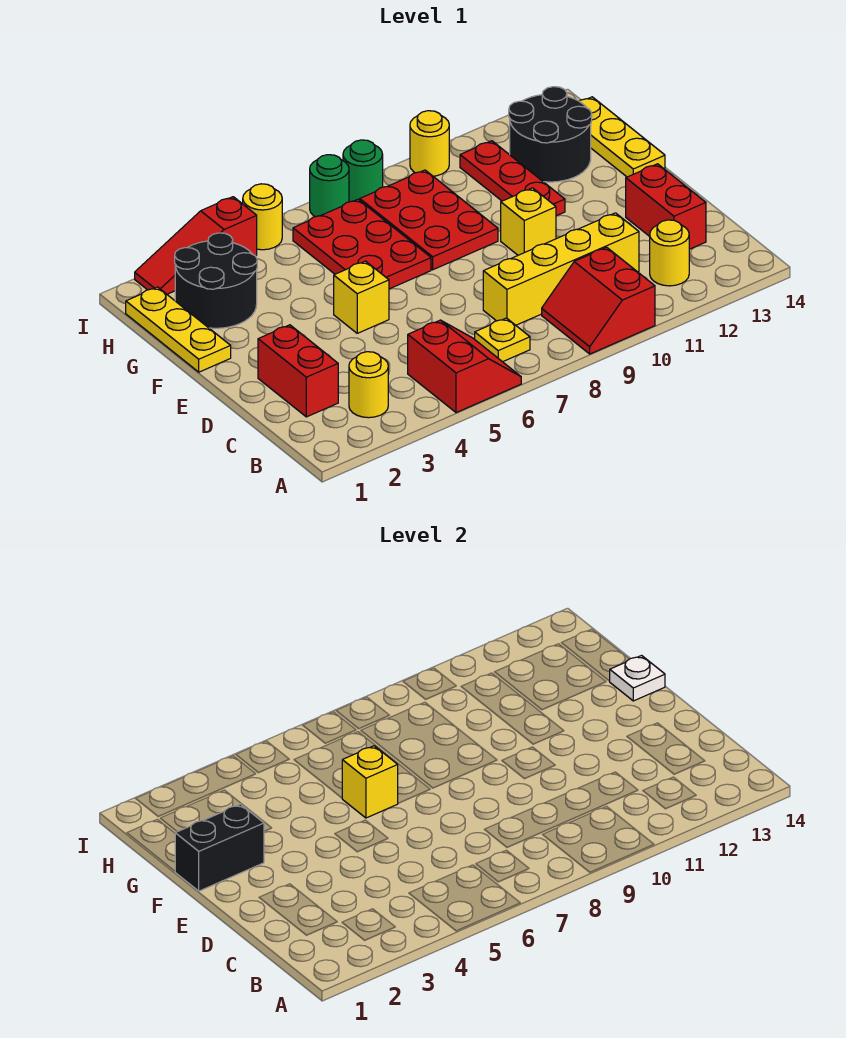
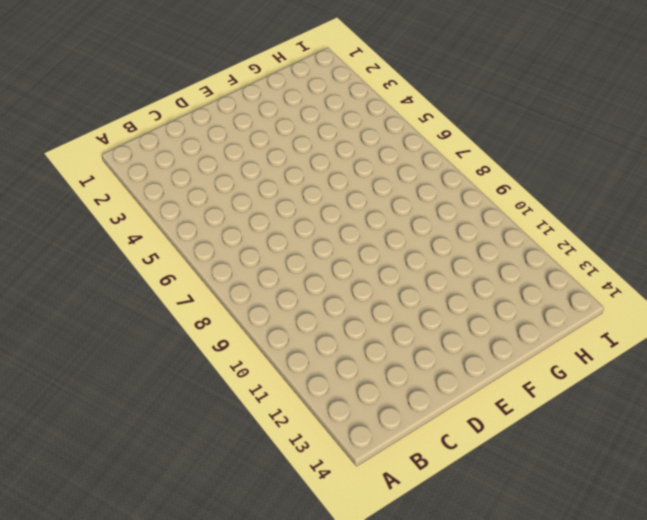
none -> red slope A5:B6 level 1 top 5
none -> red slope A9:B10 level 1 top 10
none -> yellow round brick B3 level 1

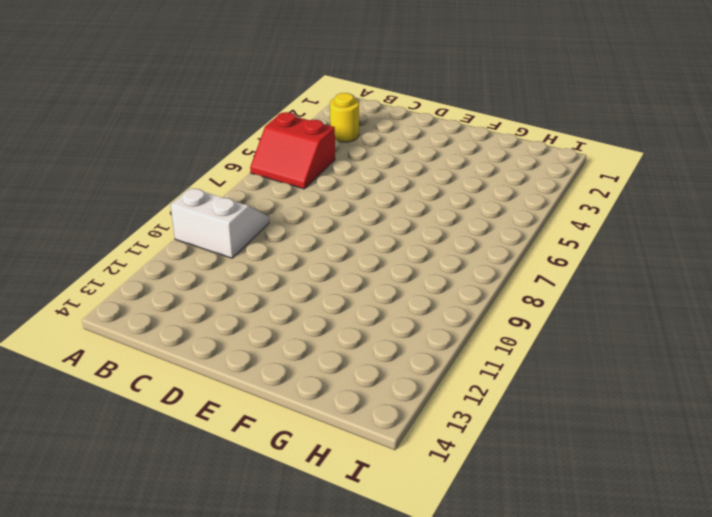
white slope A9:B10 level 1 top 10 -> red slope A9:B10 level 1 top 10
none -> yellow plate B7 level 1
none -> yellow round brick B12 level 1
none -> red brick C2:D2 level 1

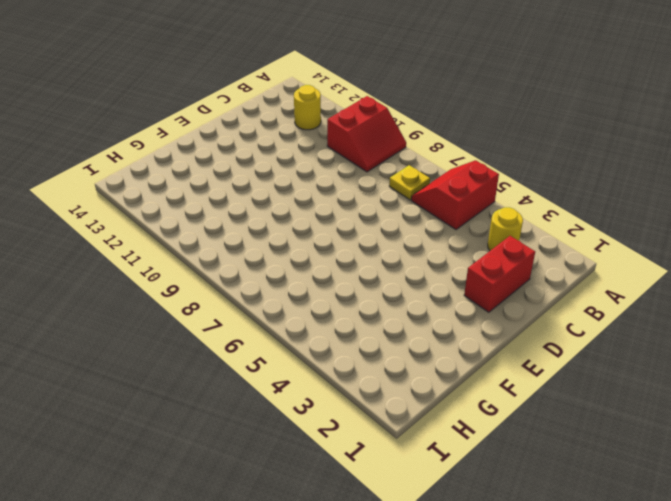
none -> yellow brick C8:C11 level 1
none -> red brick C13:D13 level 1
none -> yellow brick E5 level 1

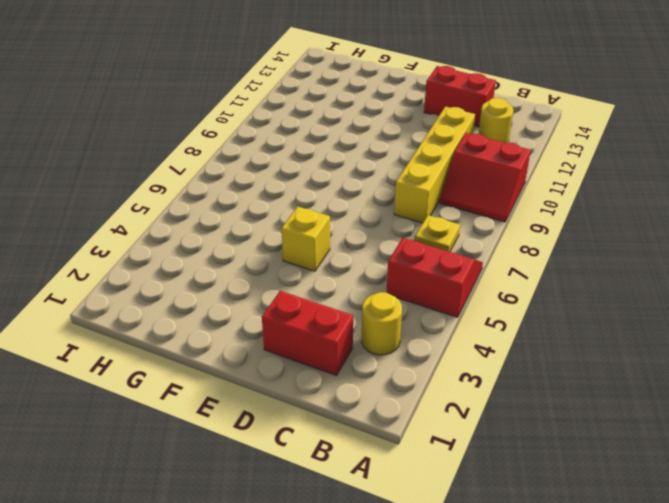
none -> yellow brick E10 level 1
none -> yellow plate F1:H1 level 1
none -> red plate F6:H7 level 1

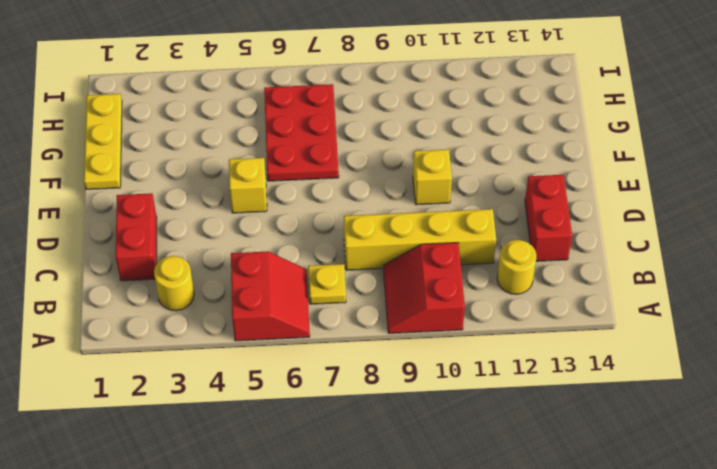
none -> red plate F8:H9 level 1
none -> red plate F11:H11 level 1
none -> yellow plate F14:H14 level 1

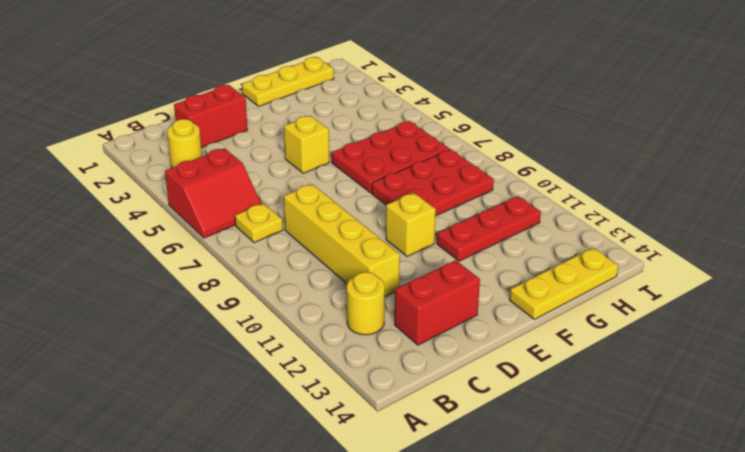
none -> red slope A9:B10 level 1 top 10
none -> black round brick G2:H3 level 1
none -> black round brick G12:H13 level 1

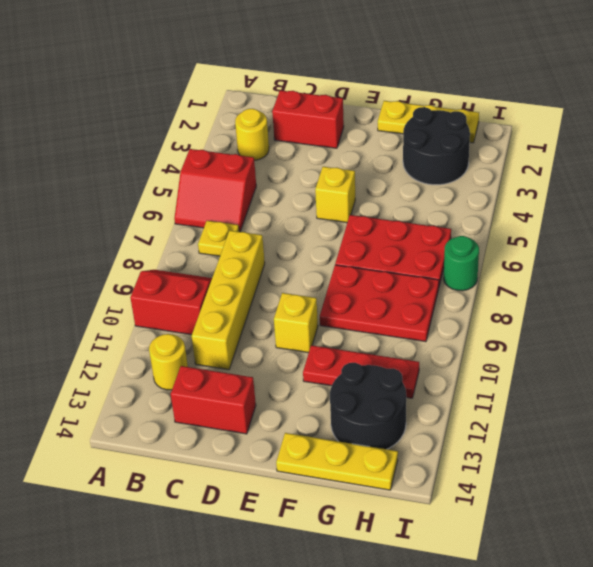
none -> red slope I2:I4 level 1 top 4
none -> yellow round brick I5 level 1
none -> green round brick I8 level 1

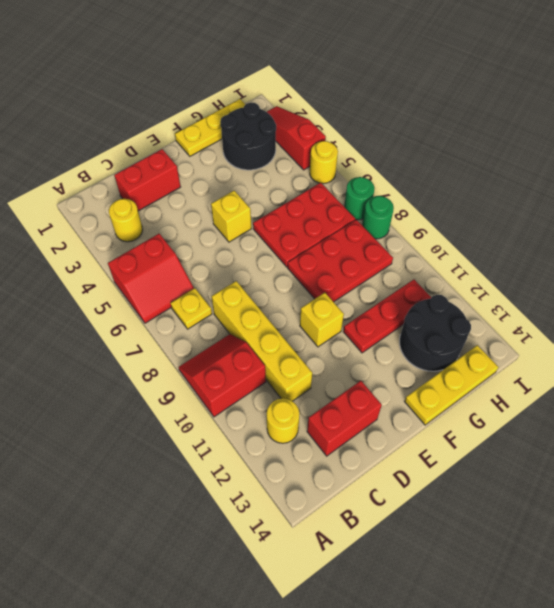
none -> yellow round brick I10 level 1
none -> black brick F1:F2 level 2
none -> yellow brick F6 level 2

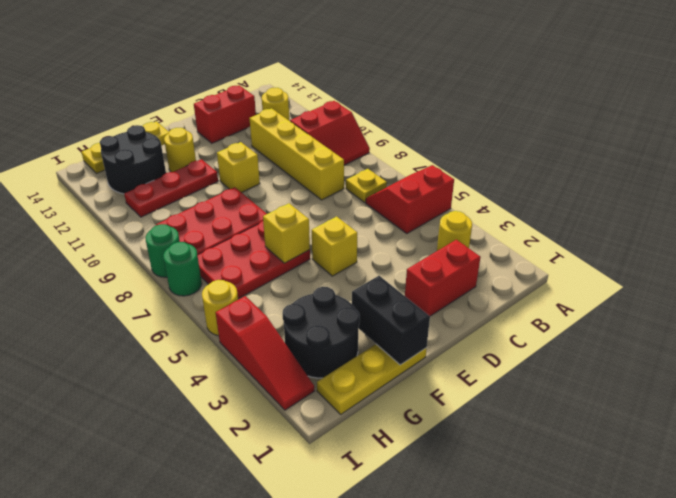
yellow round brick F12 level 1 -> yellow round brick I10 level 1
none -> white plate F14 level 2

